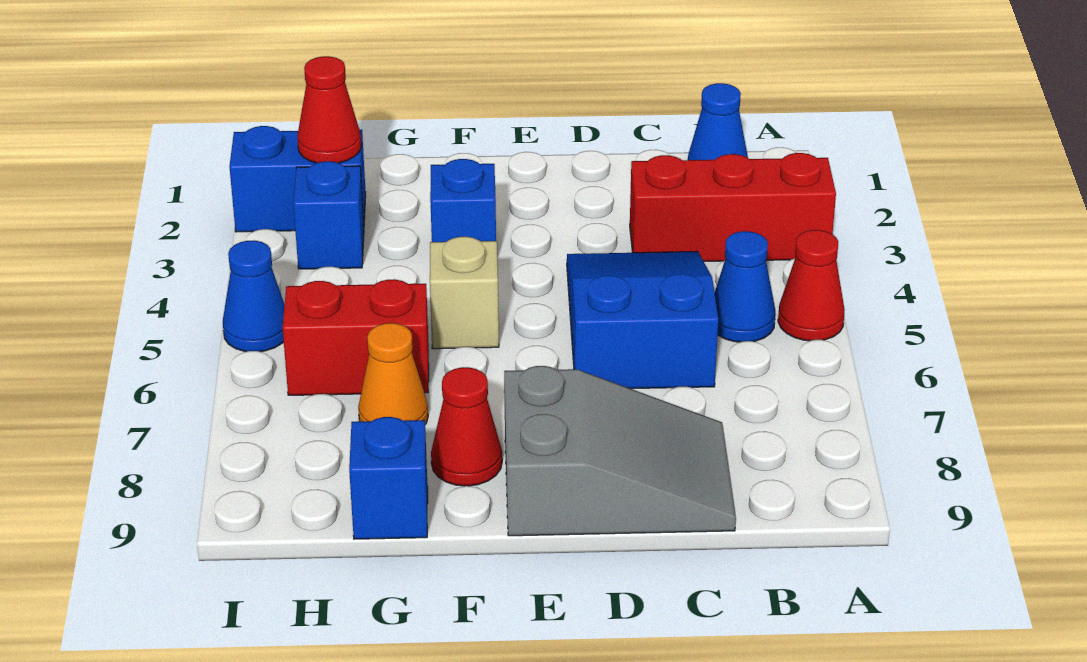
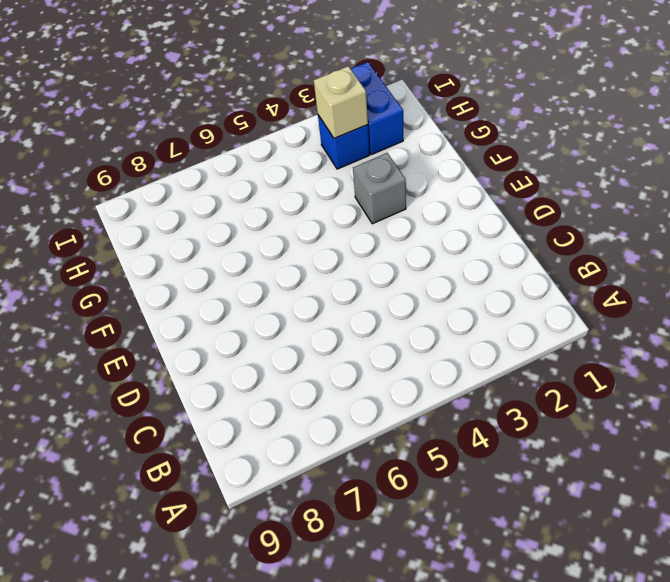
grey brick F3 level 1 -> blue brick F3 level 1
tan brick H3 level 2 -> tan brick F5 level 1
none -> red brick A3:C3 level 1
none -> red cone A5 level 1
none -> blue cone B1 level 1

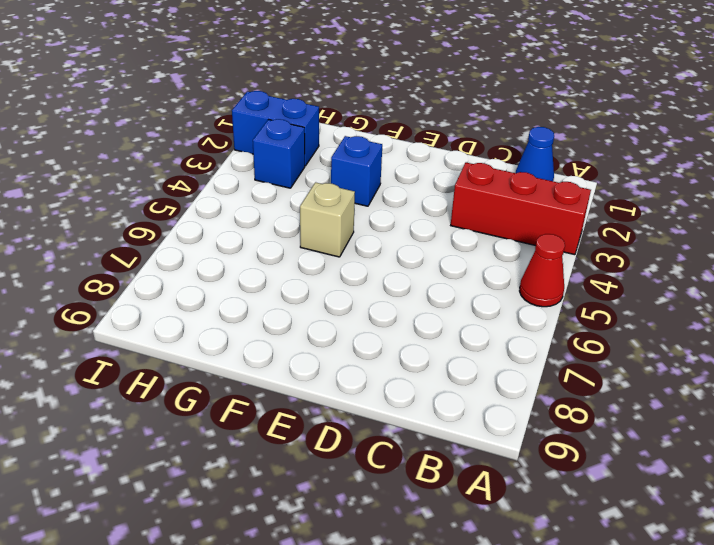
none -> blue cone B5 level 1
none -> blue slope C4:D6 level 1 top 6
none -> grey slope C8:E9 level 1 top E

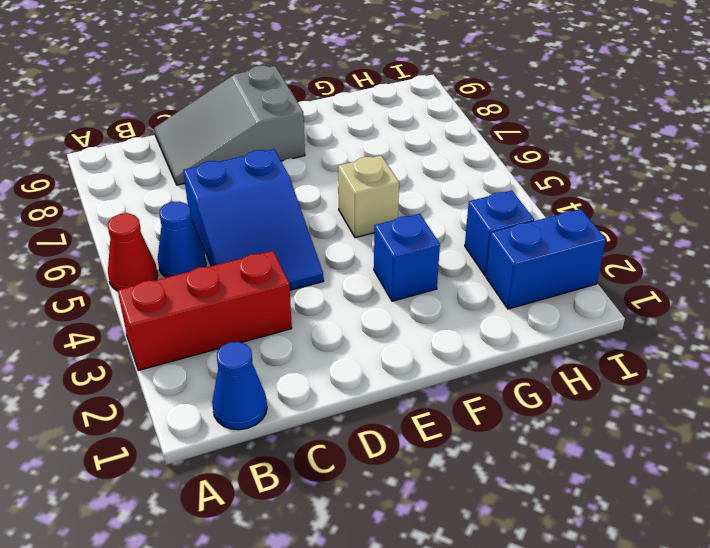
none -> red cone F8 level 1
none -> red brick G6:H6 level 1
none -> orange cone G7 level 1

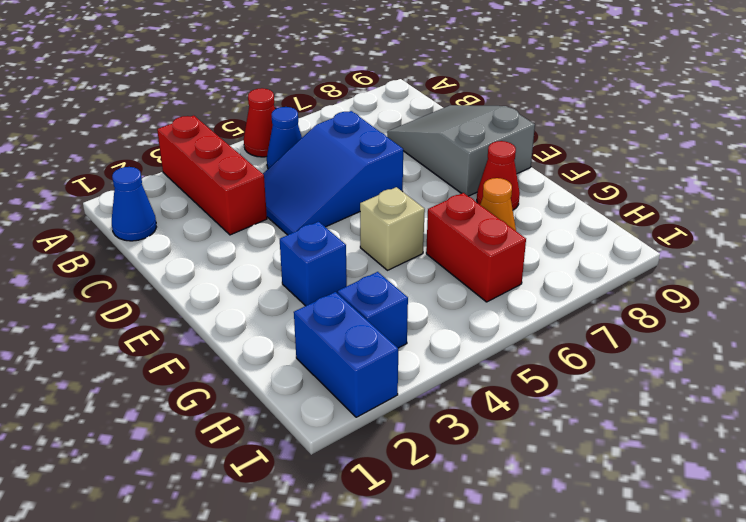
none -> blue brick G9 level 1
none -> blue cone I5 level 1
none -> red cone H2 level 2

